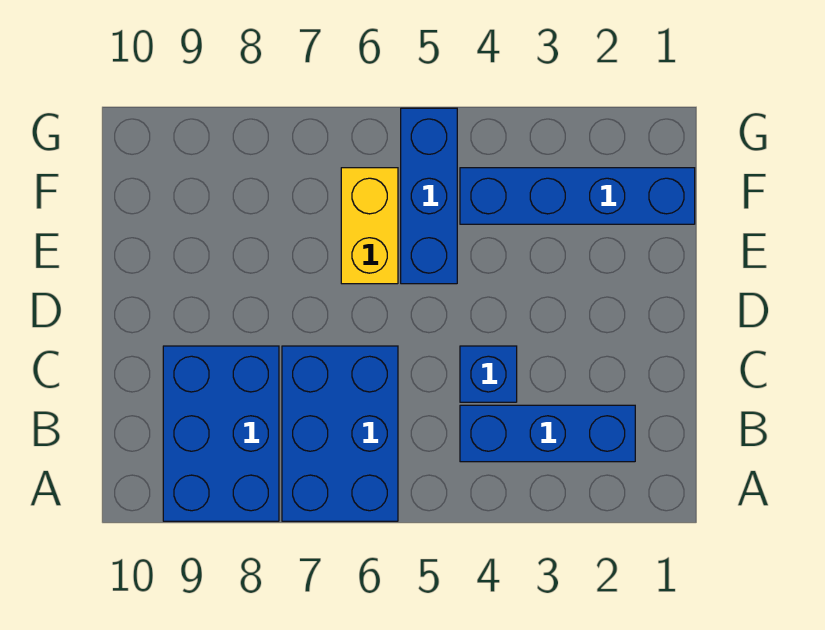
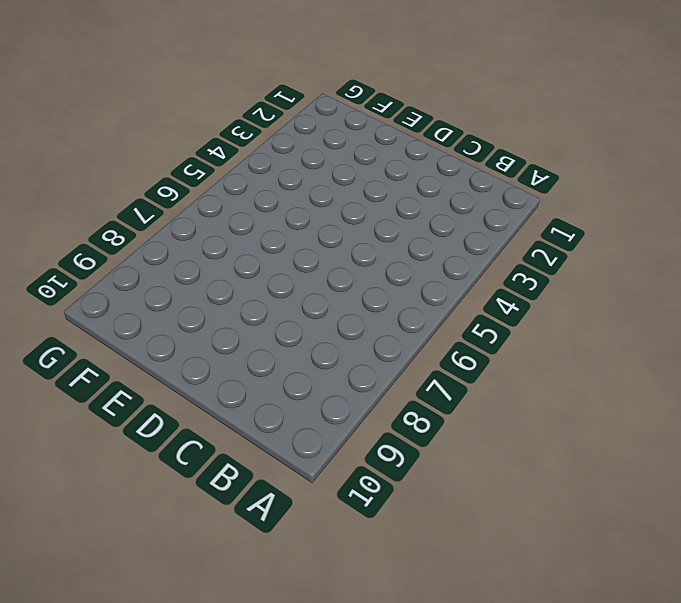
none -> blue brick A6:C7 level 1
none -> blue brick A8:C9 level 1

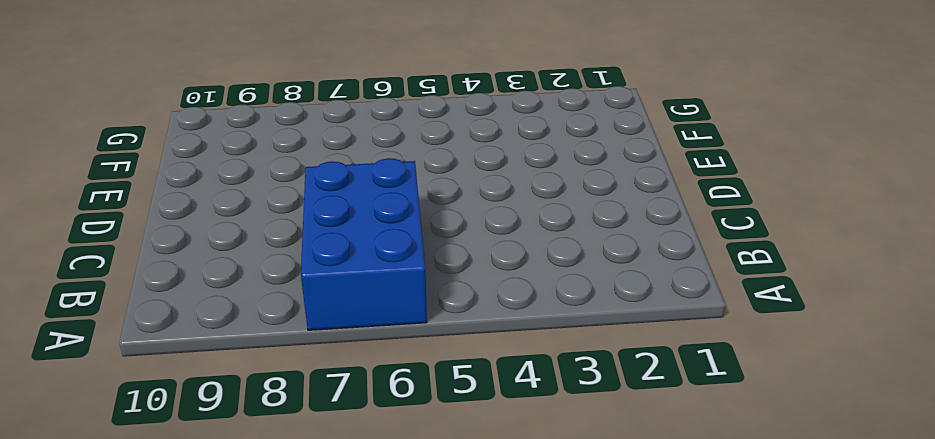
none -> blue brick A8:C9 level 1
none -> blue brick B2:B4 level 1

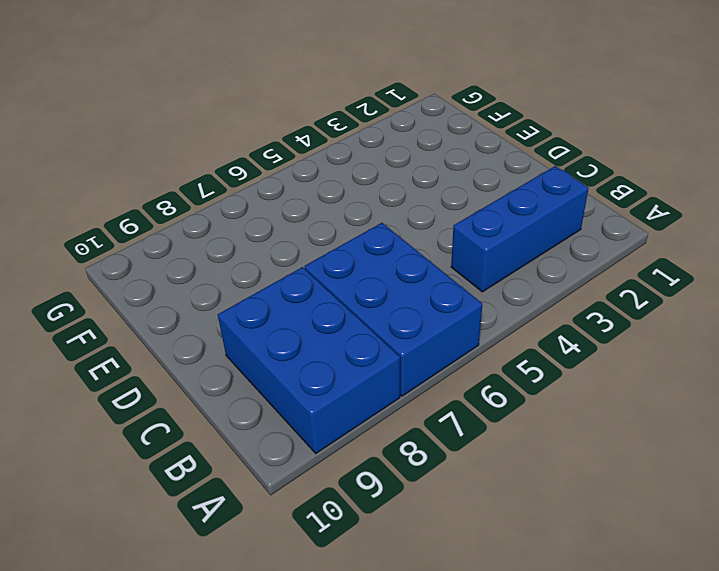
none -> blue brick C4 level 1
none -> blue brick E5:G5 level 1

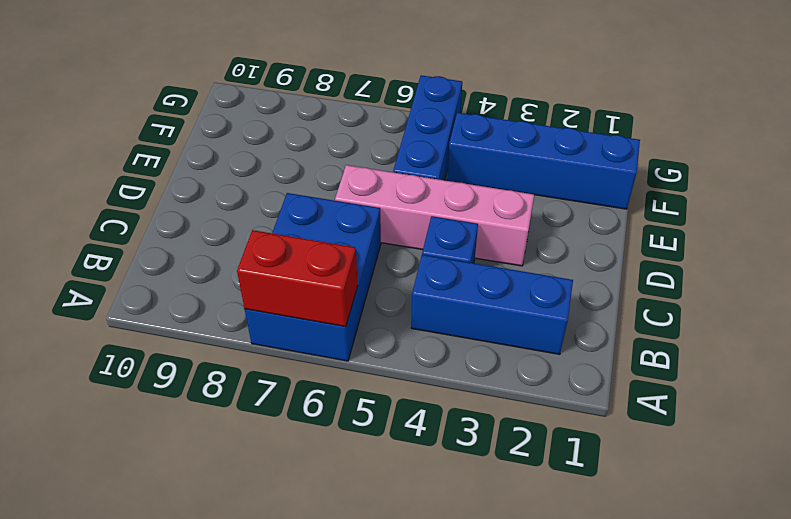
red brick A6:A7 level 2 -> none
pink brick D3:D6 level 1 -> none
none -> blue brick A8:C9 level 1
none -> yellow brick E6:F6 level 1

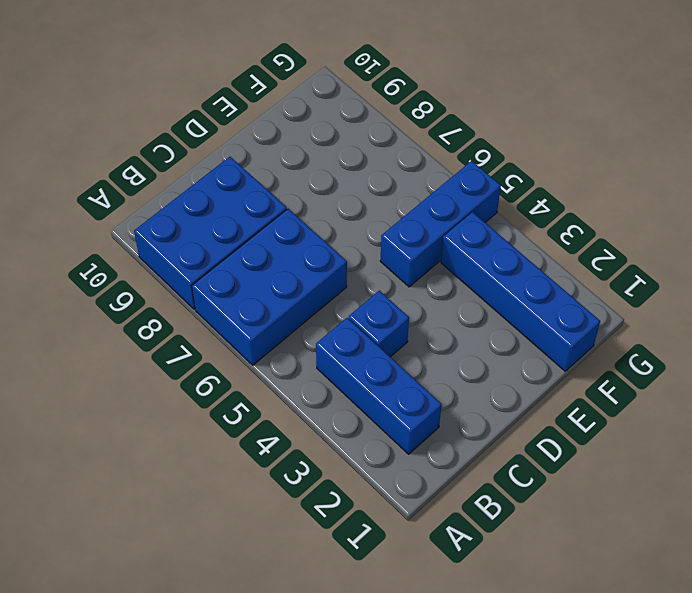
none -> yellow brick E6:F6 level 1

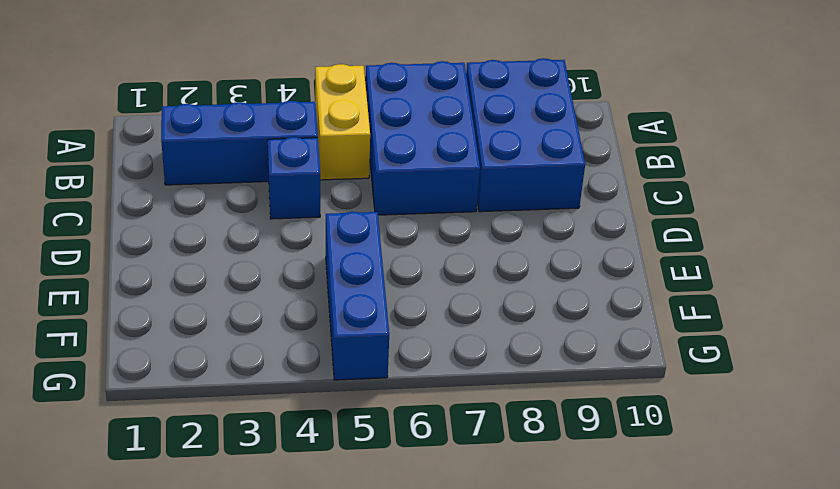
yellow brick A5:B5 level 1 -> yellow brick E6:F6 level 1
none -> blue brick F1:F4 level 1

